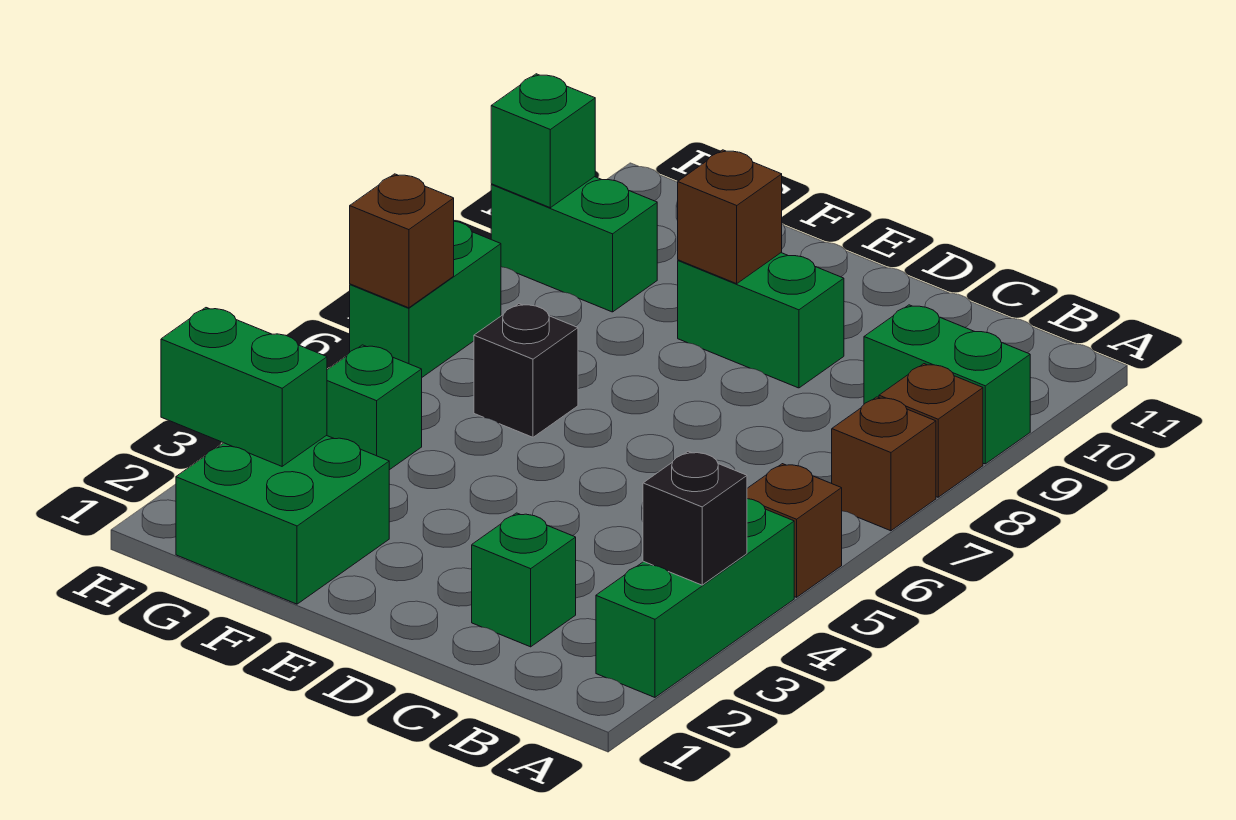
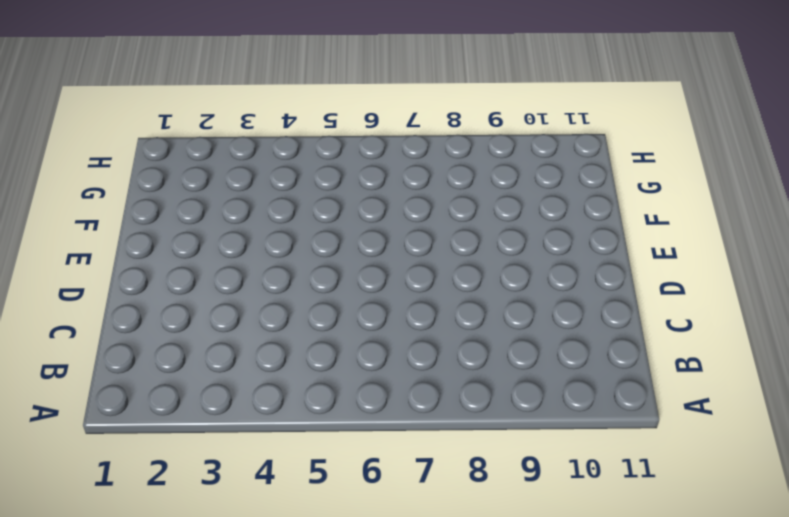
none -> green brick A2:A4 level 1
none -> brown brick A5 level 1
none -> brown brick A7 level 1

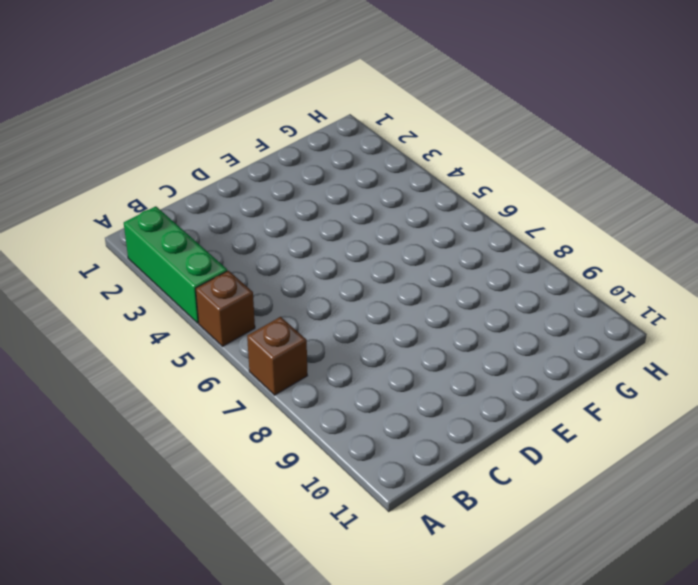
none -> brown brick A8 level 1
none -> green brick A9:B9 level 1
none -> green brick C2 level 1

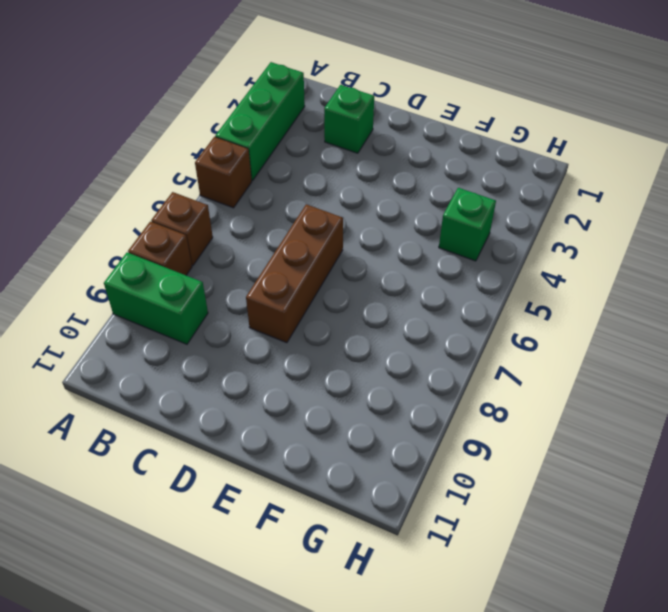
brown brick D6:D8 level 1 -> none
none -> green brick D9:E9 level 1
none -> green brick F1:G2 level 1
none -> black brick F6 level 1

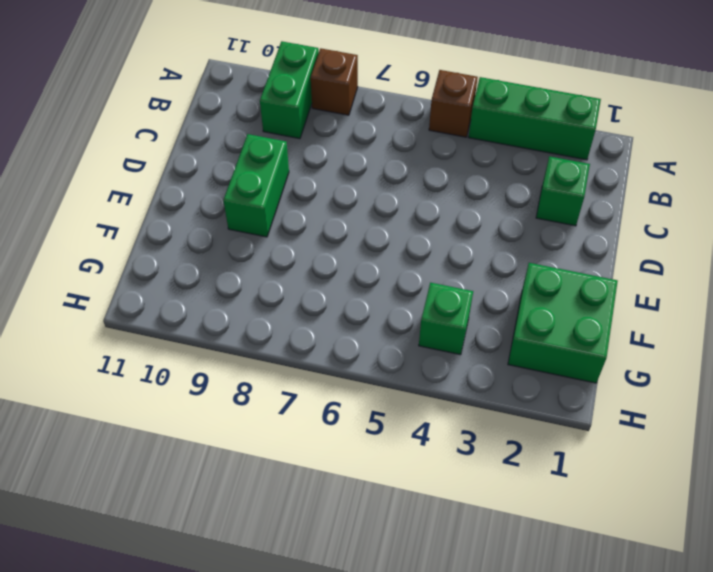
none -> brown brick A7 level 1
none -> black brick F6 level 1
none -> green brick G9:H9 level 1

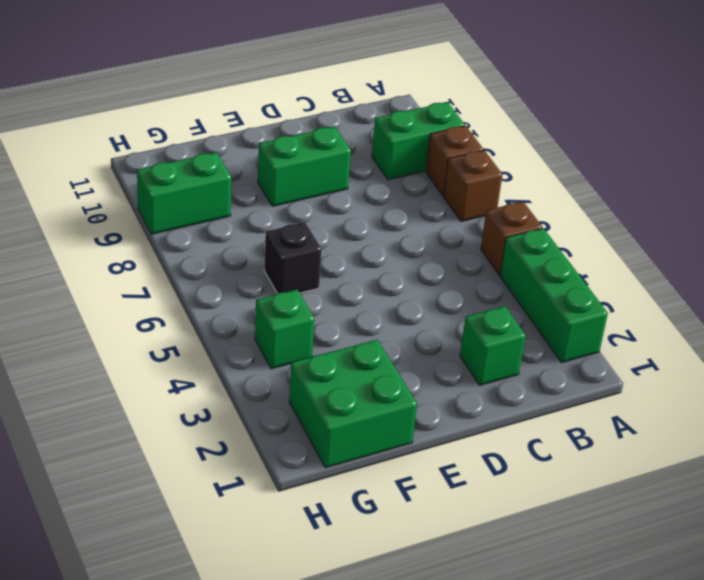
none -> green brick H6:H7 level 1
none -> black brick A3 level 2
none -> brown brick E9 level 2

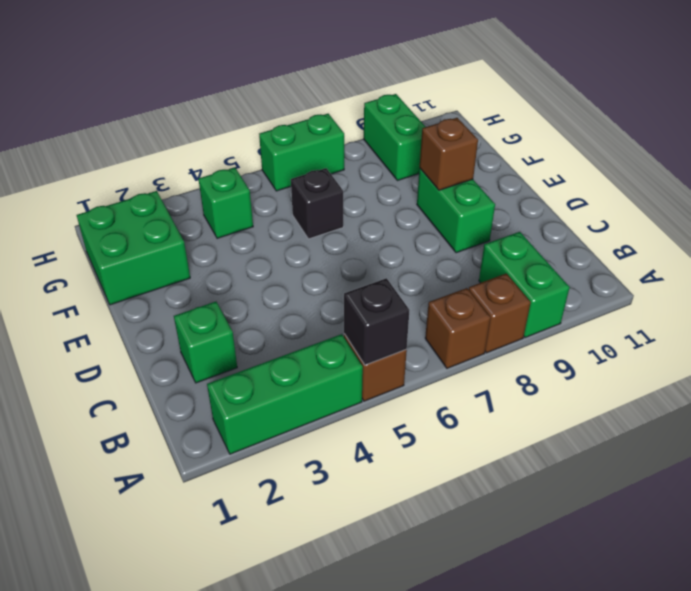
black brick A5 level 2 -> black brick A3 level 2
none -> green brick G2:H2 level 2
none -> brown brick H6 level 2
none -> green brick H9 level 2

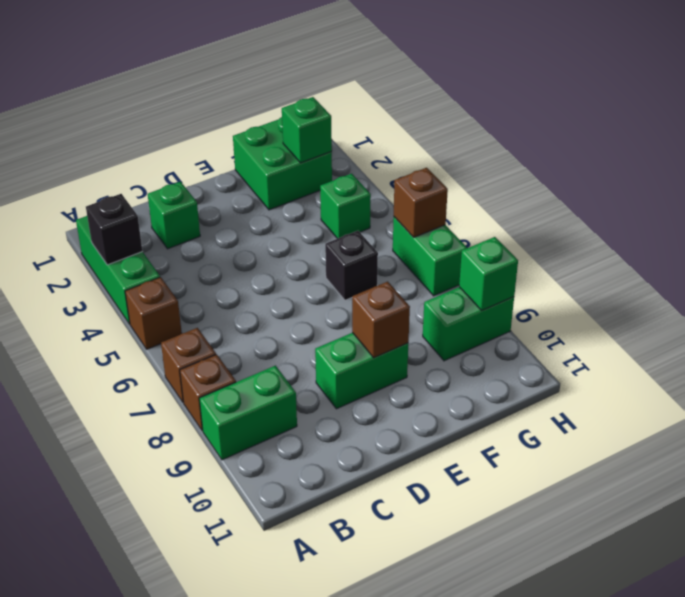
green brick G2 level 2 -> green brick G2:H2 level 2

